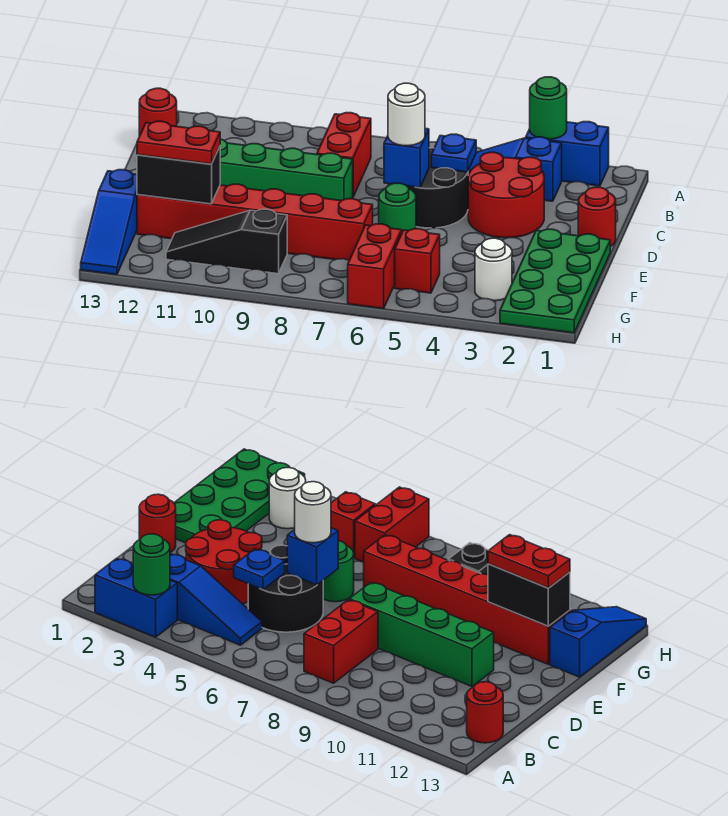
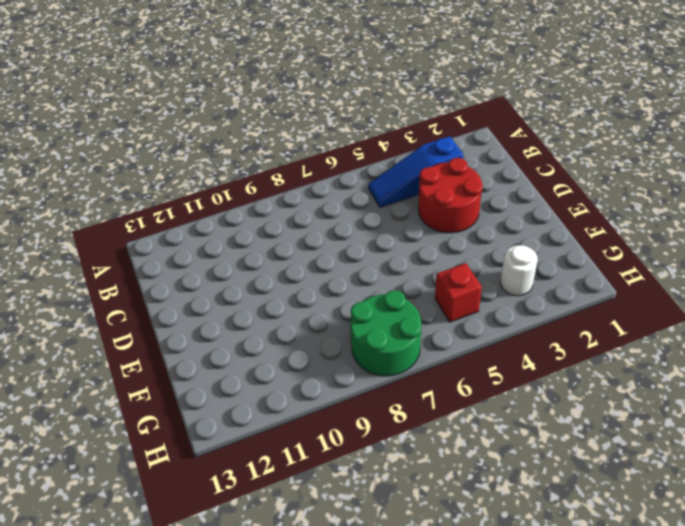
green round brick G7:H8 level 1 -> none
none -> blue brick A2:A3 level 1
none -> red brick B8:C8 level 1
none -> red round brick B13 level 1

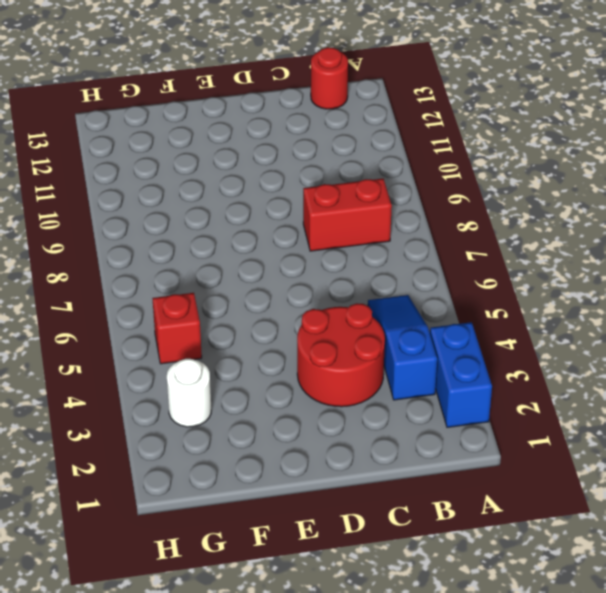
none -> black round brick C5:D6 level 1
none -> red round brick D1 level 1
none -> green brick D8:D11 level 1

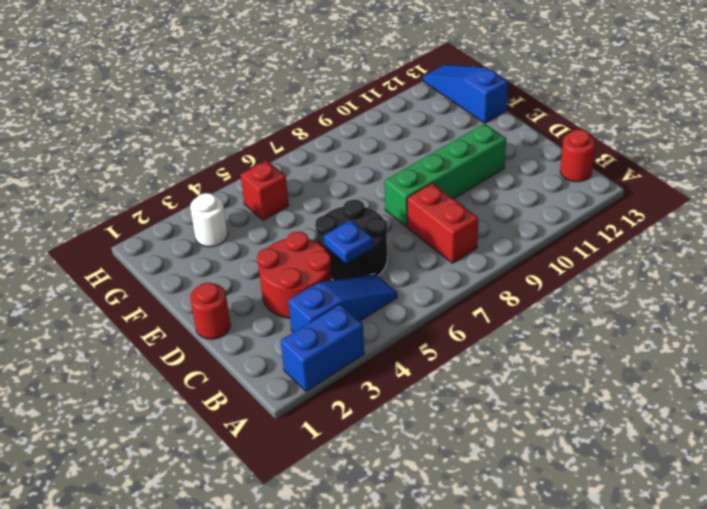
none -> green plate E1:H2 level 1
none -> green round brick E6 level 1
none -> red brick F7:F12 level 1

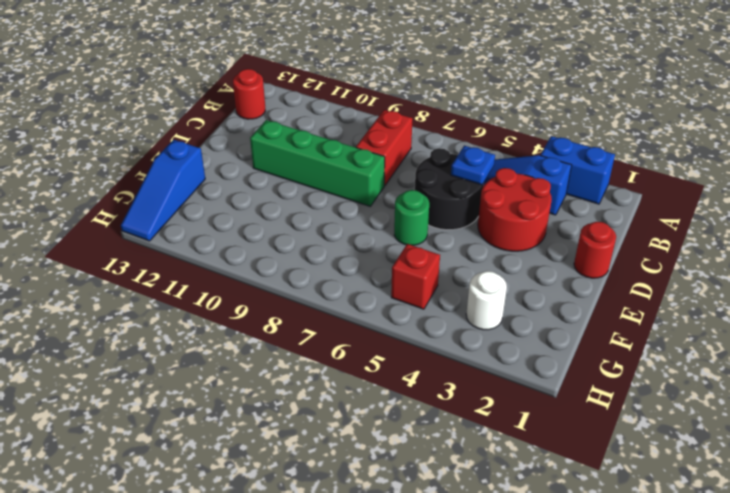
none -> green plate E1:H2 level 1
none -> red brick F7:F12 level 1
none -> red brick G6:H6 level 1

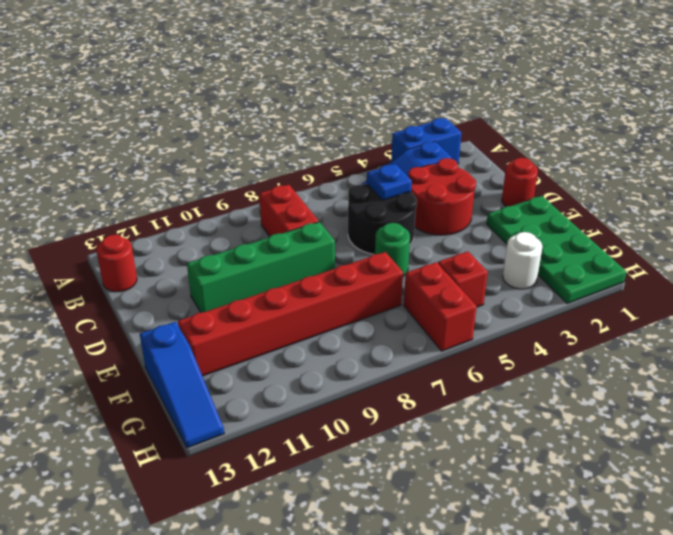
none -> black slope G9:G11 level 1 top 9
none -> green round brick A3 level 2
none -> blue brick D6 level 2

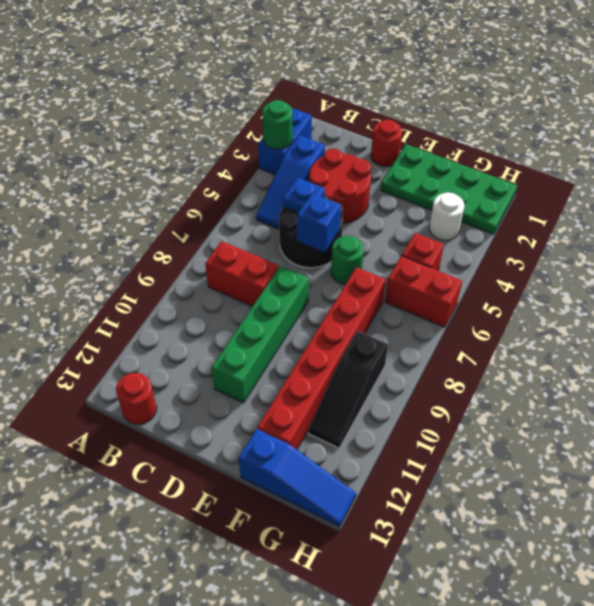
none -> black brick F11:F12 level 2
none -> white round brick D6 level 3
none -> red plate F11:F12 level 3

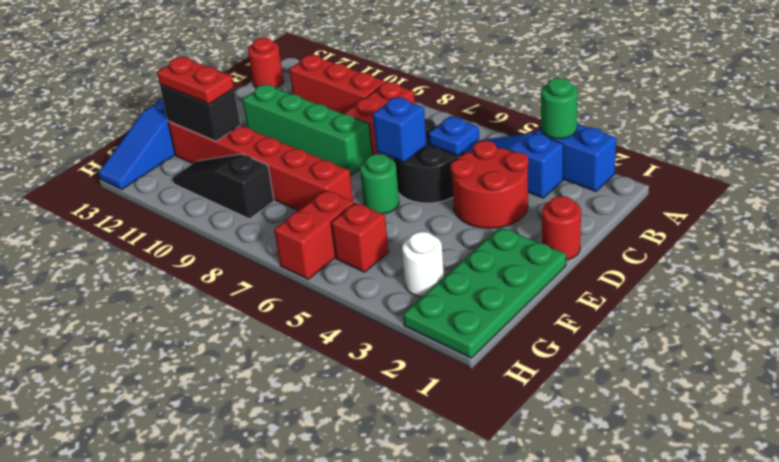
red brick B9:B11 level 1 -> none
none -> white round brick D6 level 3

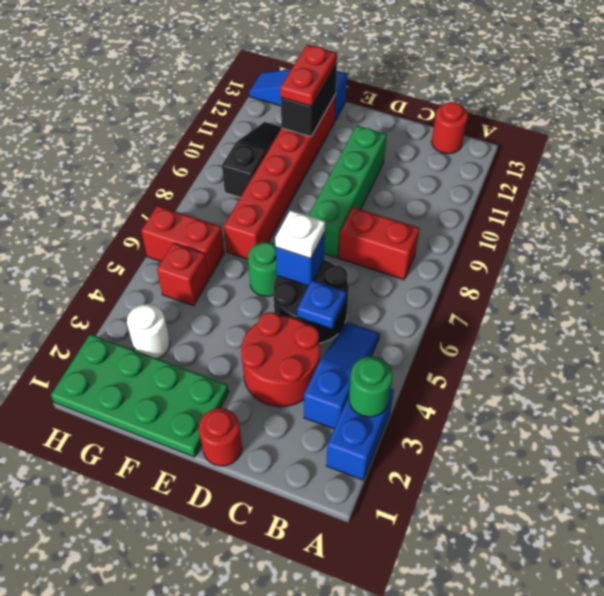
white plate D6 level 3 -> white round brick D6 level 3

